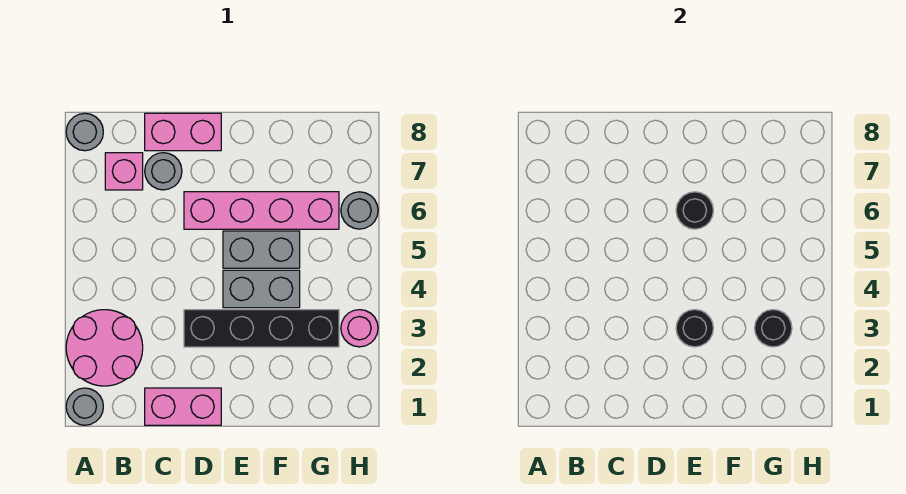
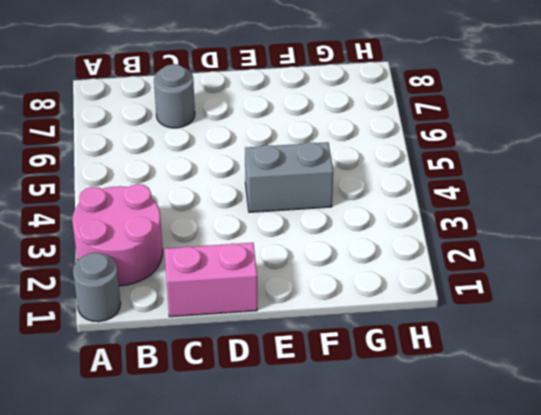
none -> grey round brick A8 level 1
none -> pink brick B7 level 1
none -> pink brick C8:D8 level 1

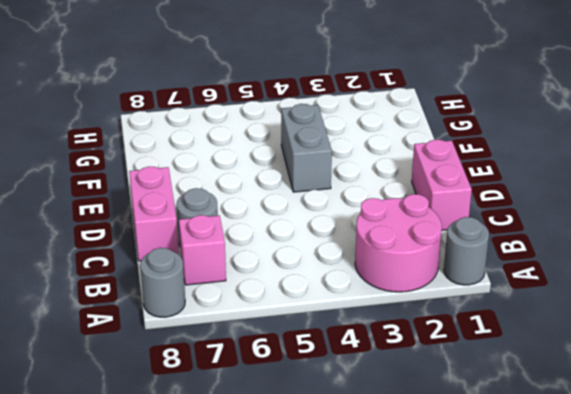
none -> black brick D3:G3 level 1
none -> pink brick D6:G6 level 1
none -> grey brick E5:F5 level 1

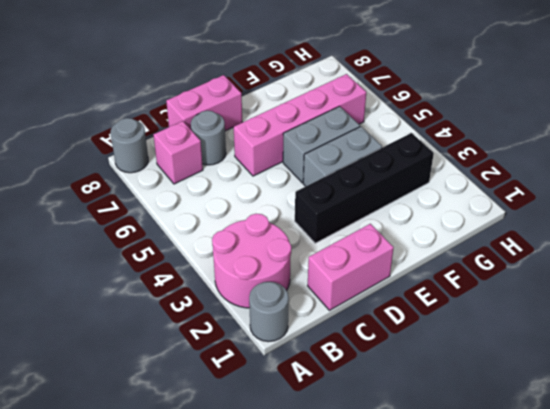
none -> pink round brick H3 level 1
none -> grey round brick H6 level 1
none -> black round brick E3 level 2

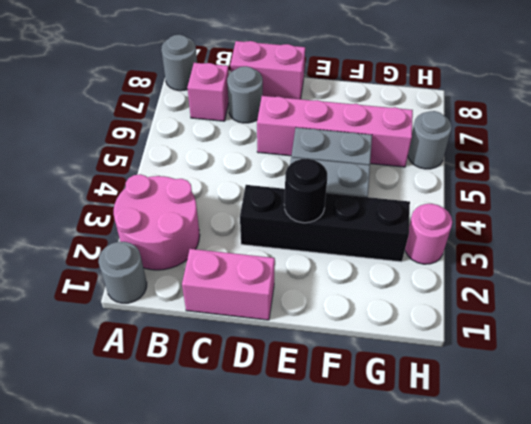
none -> black round brick E6 level 2
none -> black round brick G3 level 2

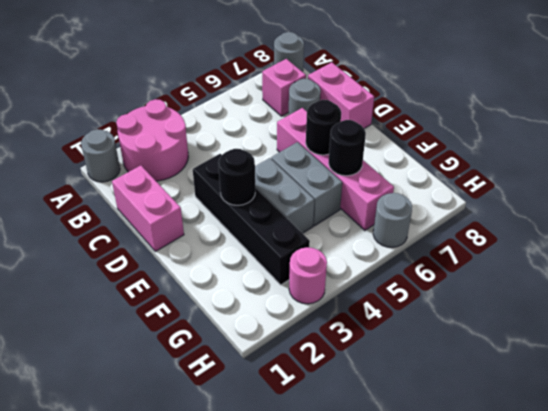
black round brick F6 level 2 -> black round brick G3 level 2

